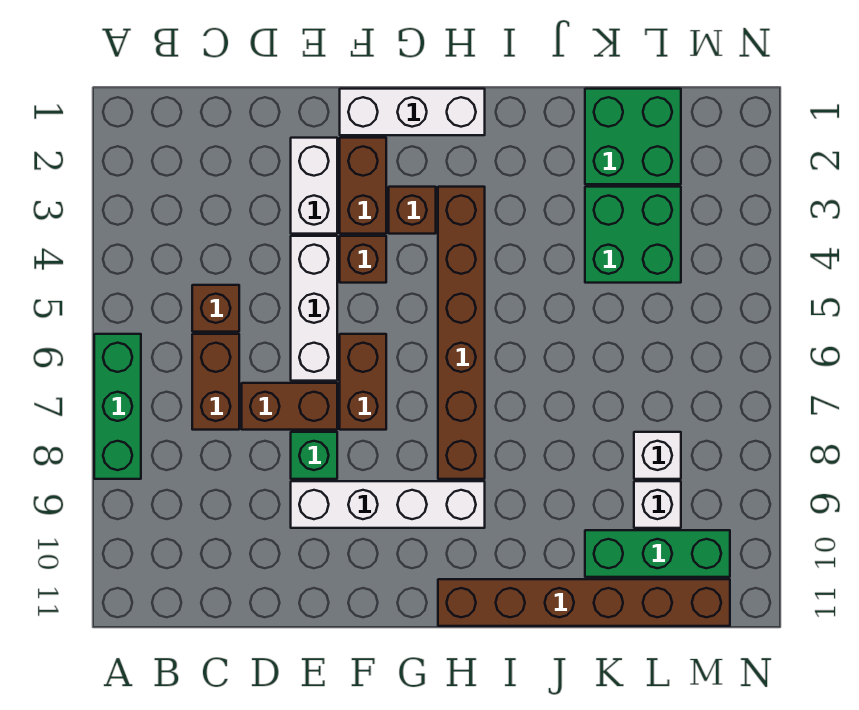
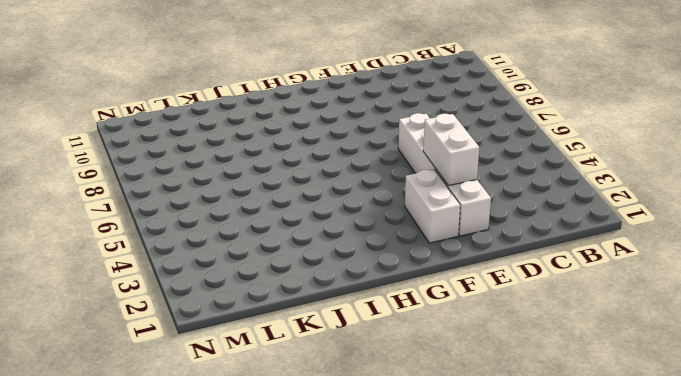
white brick E3:E4 level 2 -> none
white brick F2:F3 level 1 -> brown brick F2:F3 level 1
none -> green brick A6:A8 level 1
none -> brown brick C5 level 1
none -> brown brick C6:C7 level 1

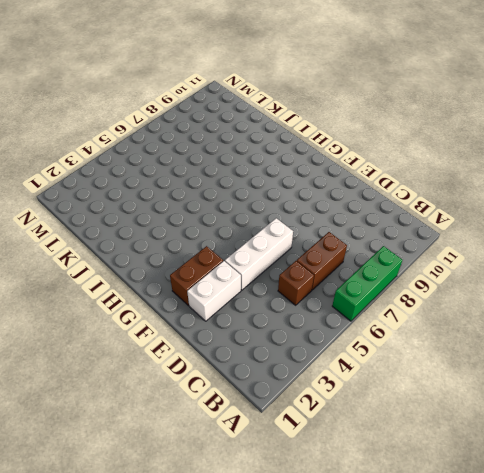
none -> brown brick D7:E7 level 1
none -> green brick E8 level 1
none -> white brick E9:H9 level 1

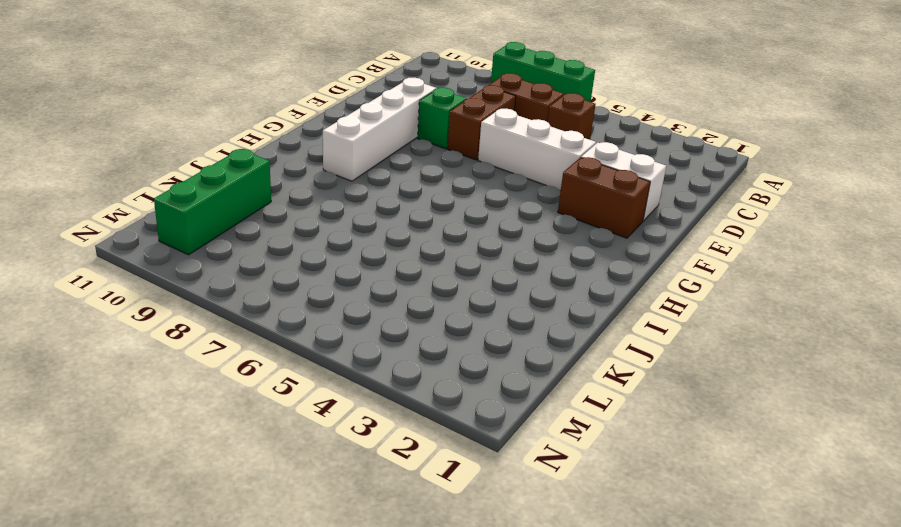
none -> white brick F1:H1 level 1
none -> brown brick F4 level 1
none -> brown brick F6:F7 level 1

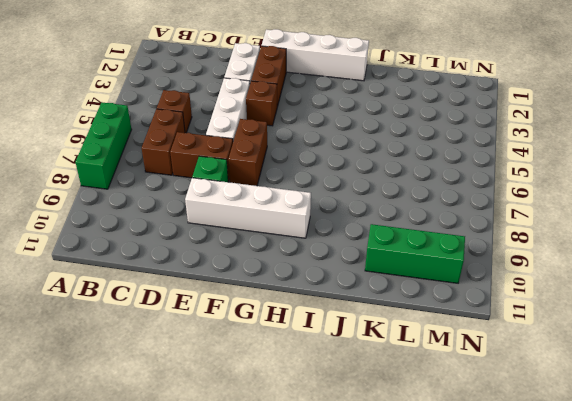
white brick F1:I1 level 1 -> white brick F1:H1 level 1
none -> brown brick G3 level 1
none -> brown brick H3:H8 level 1
none -> brown brick H11:M11 level 1

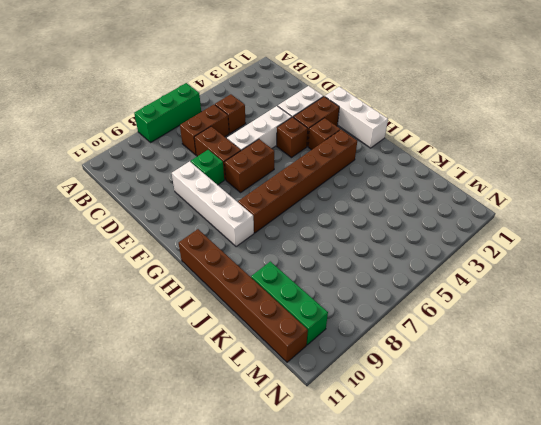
none -> green brick K1:L2 level 1
none -> green brick K3:L4 level 1
none -> white brick L8 level 1

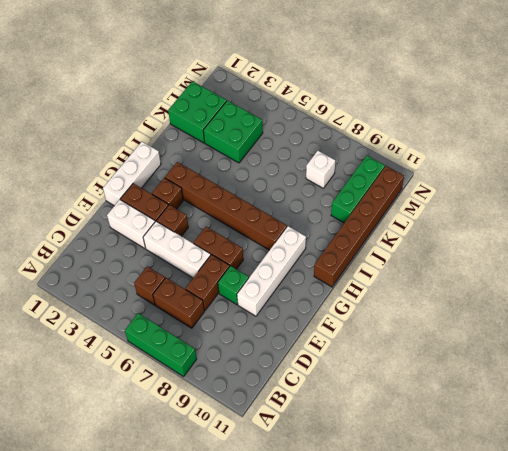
none -> white brick L9 level 1

